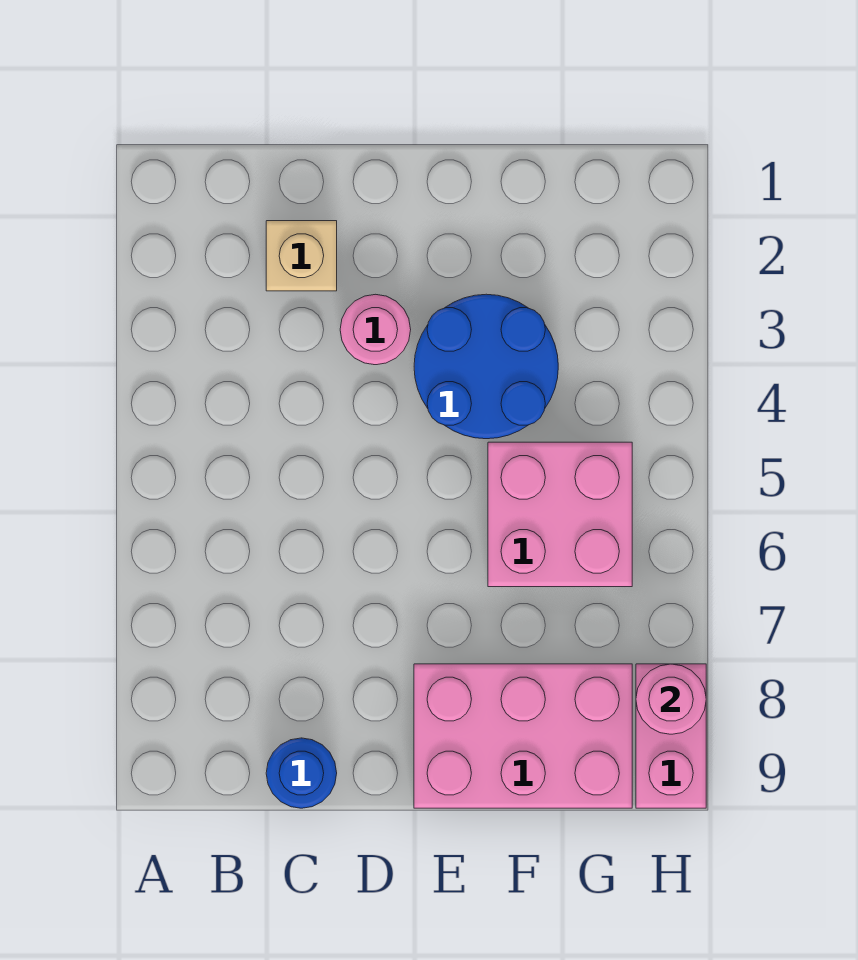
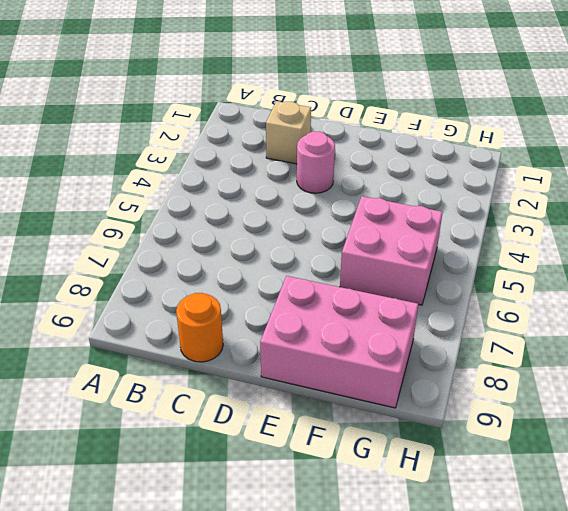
orange round brick C9 level 1 -> blue round brick C9 level 1
none -> blue round brick E3:F4 level 1
none -> pink brick H8:H9 level 1

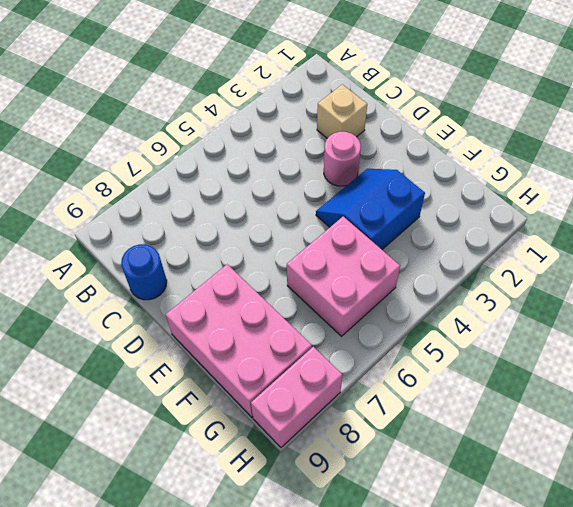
blue slope E3:F4 level 1 top F -> blue round brick E3:F4 level 1
none -> pink round brick H8 level 2

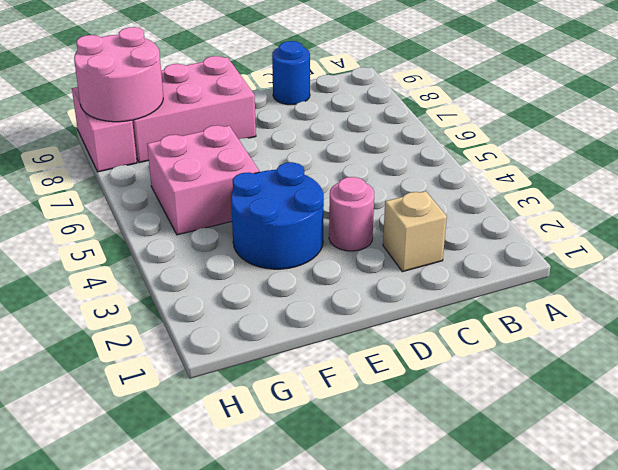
pink round brick G8:H9 level 2 -> pink round brick H8 level 2

